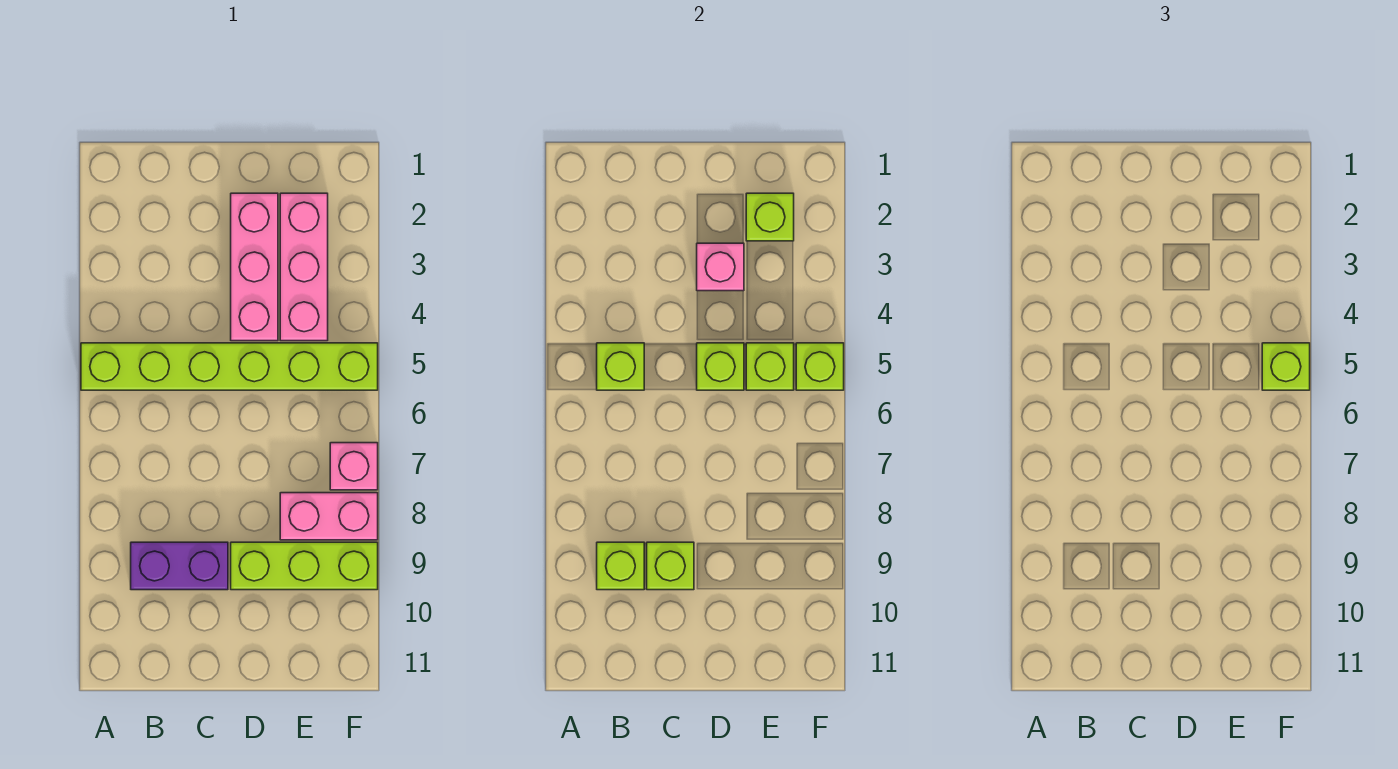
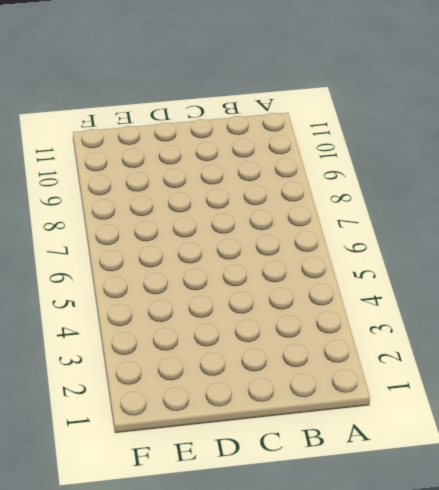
none -> lime brick A5:F5 level 1
none -> purple brick B9:C9 level 1
none -> pink brick D2:D4 level 1

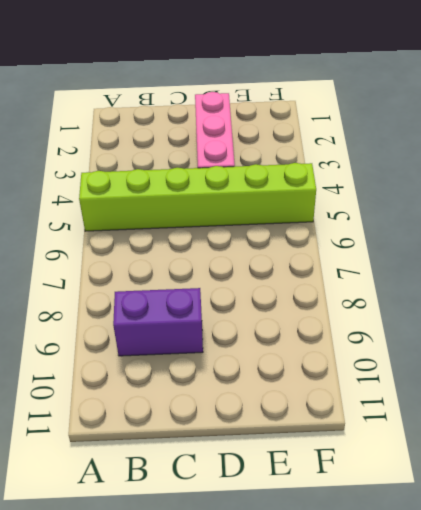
none -> lime brick D9:F9 level 1
none -> pink brick E2:E4 level 1
none -> pink brick E8:F8 level 1

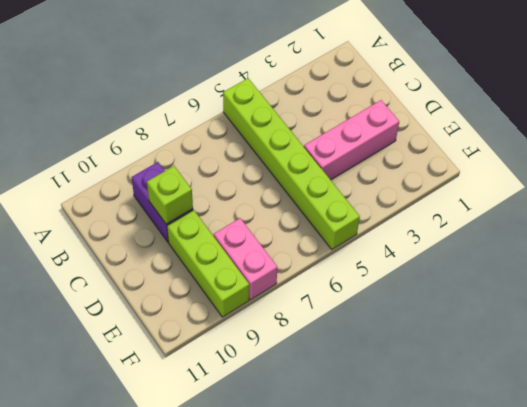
none -> pink brick E2:E4 level 1
none -> pink brick F7 level 1
none -> lime brick B5 level 2

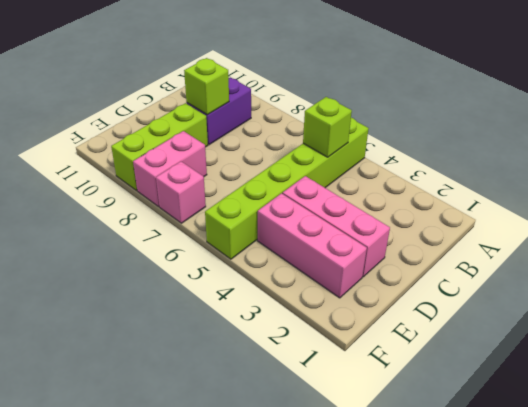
none -> lime brick B9 level 2
none -> pink brick D3 level 2
none -> lime brick D5 level 2

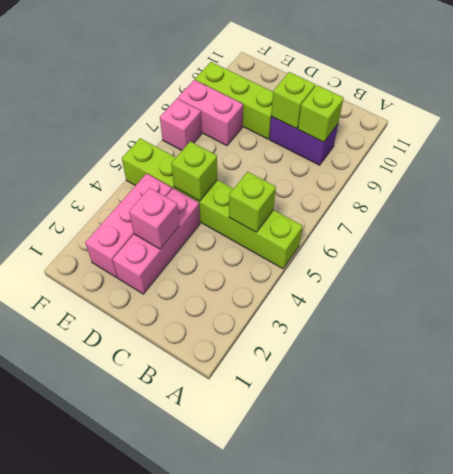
none -> lime brick E2 level 2
none -> lime brick E5 level 2
none -> lime brick F5 level 2

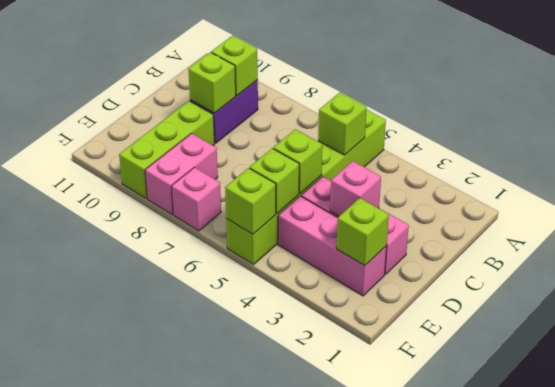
none -> lime brick F5 level 3

